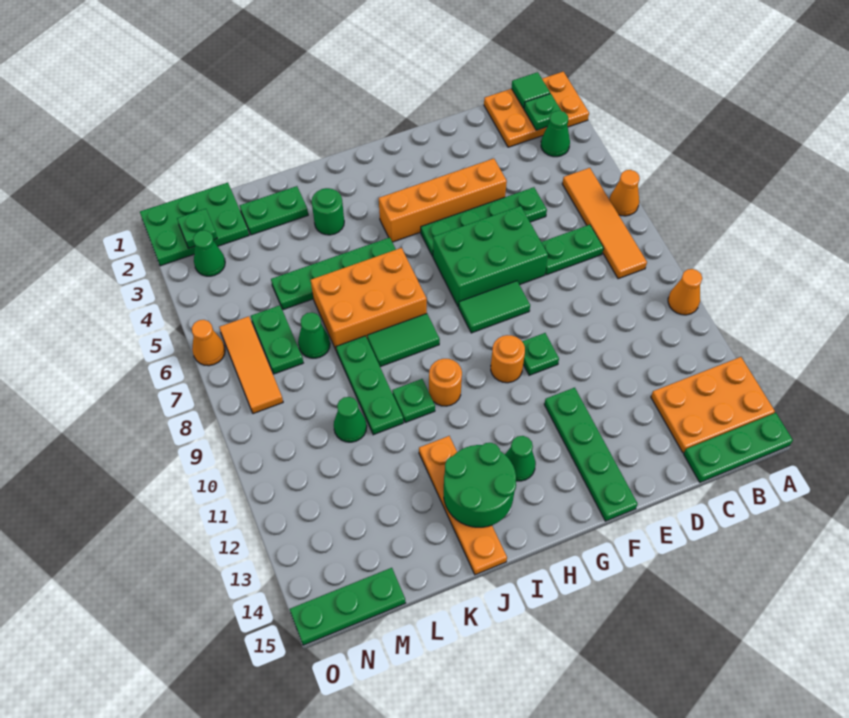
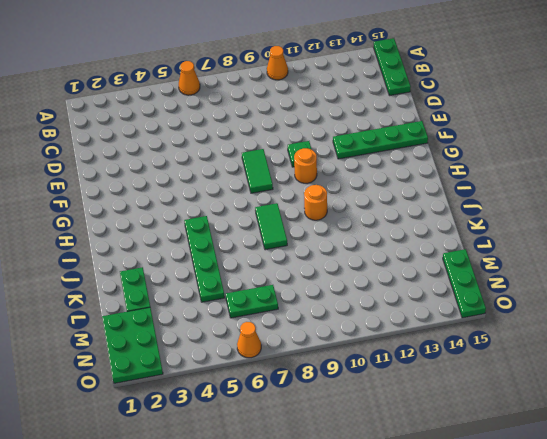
none -> orange plate A1:C2 level 1
none -> orange plate A13:C14 level 1
none -> green cone B3 level 1
none -> orange tile B5:B8 level 1

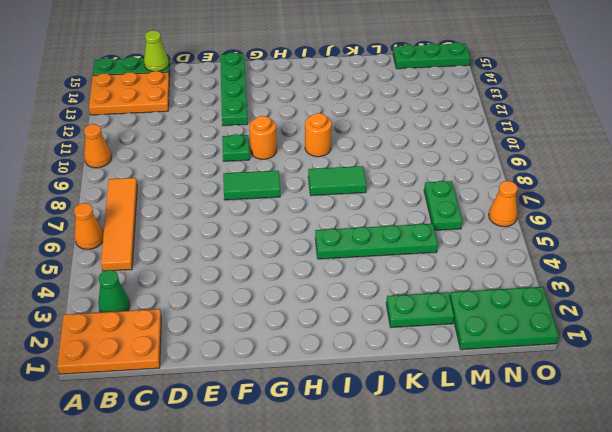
lime cone C15 level 2 -> none
none -> green plate C7:D7 level 1
none -> green plate D5:G5 level 1
none -> orange brick E4:H4 level 1
none -> green brick E6:G7 level 1

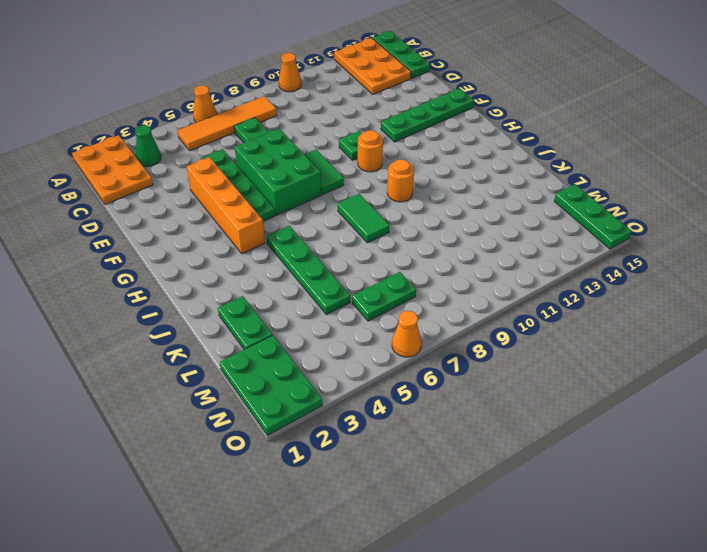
none -> green cone H13 level 1
none -> orange brick I6:K7 level 1
none -> green round brick J3 level 1
none -> green plate J10 level 1

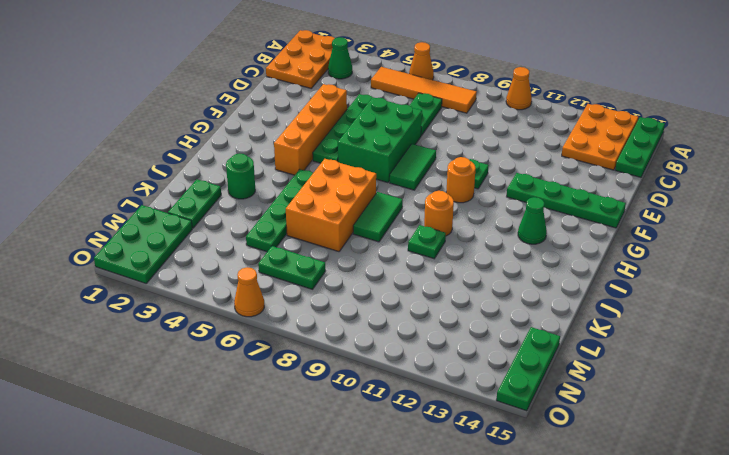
none -> orange plate J12:J15 level 1
none -> green plate K8:K10 level 1
none -> green cone L7 level 1
none -> green cone L10 level 1

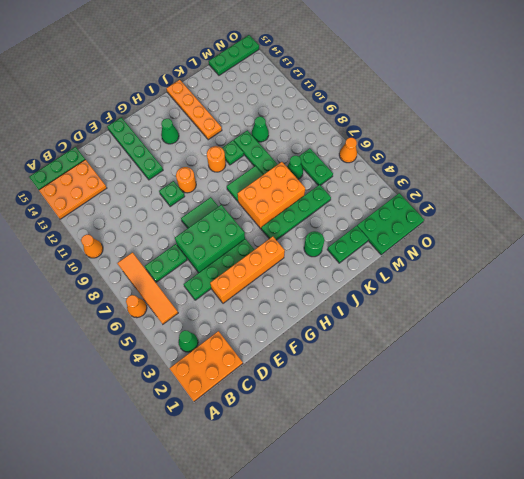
none -> green cone N3 level 1
none -> orange tile N6:N8 level 1
none -> green tile B1 level 2
none -> green plate B2 level 2

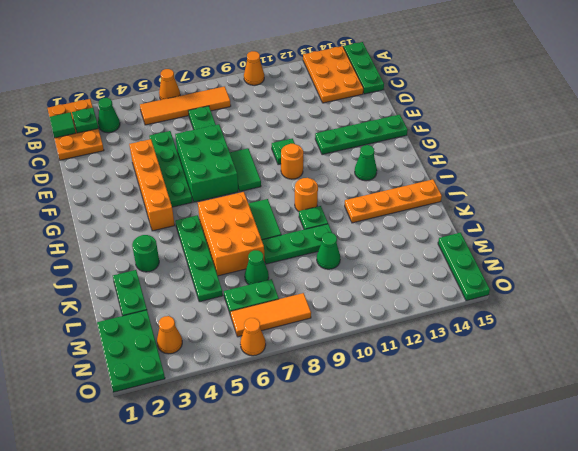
orange cone N3 level 1 -> green cone N3 level 1
none -> green round brick I13:J14 level 2
none -> green plate N2 level 2

